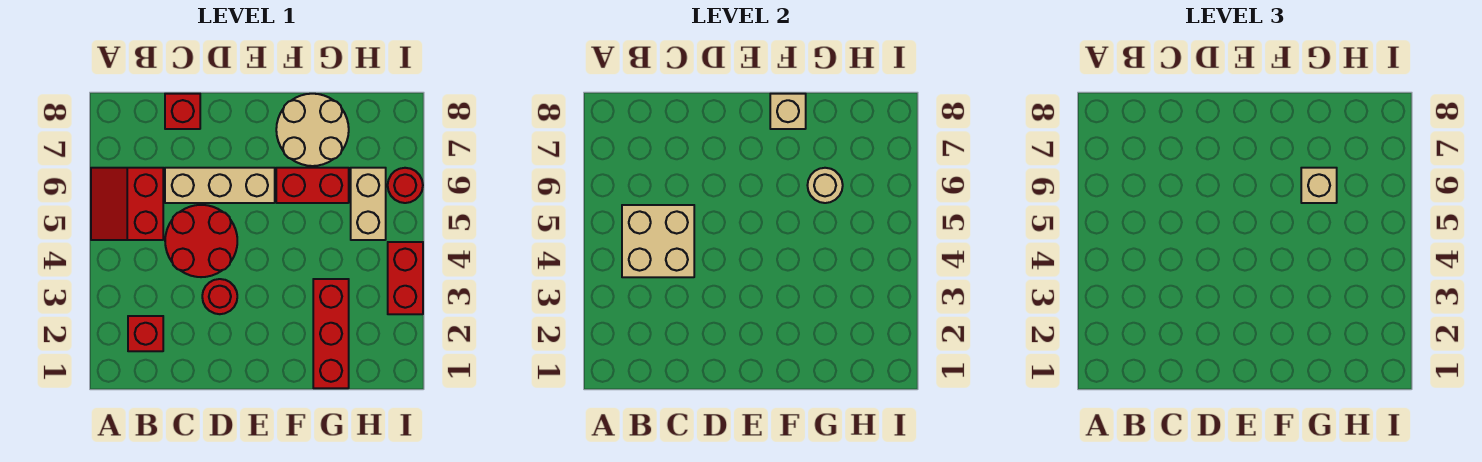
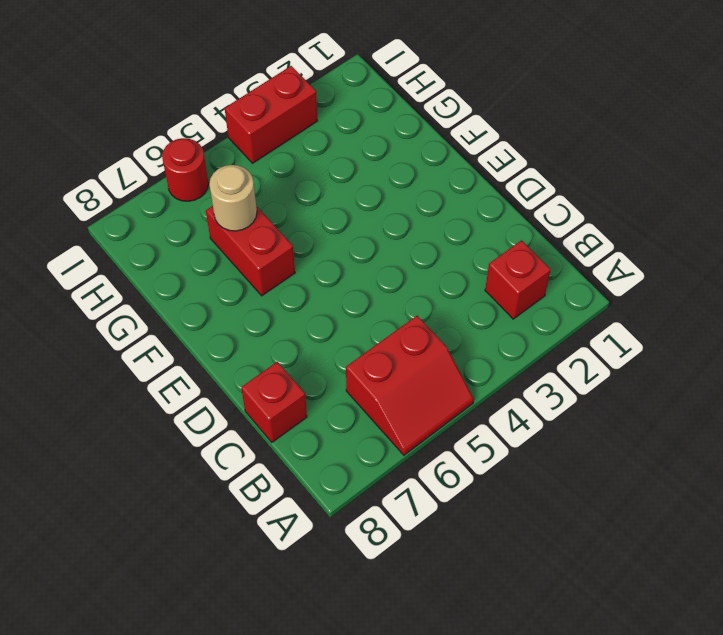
none -> red round brick C4:D5 level 1
none -> tan brick C6:E6 level 1
none -> red round brick D3 level 1

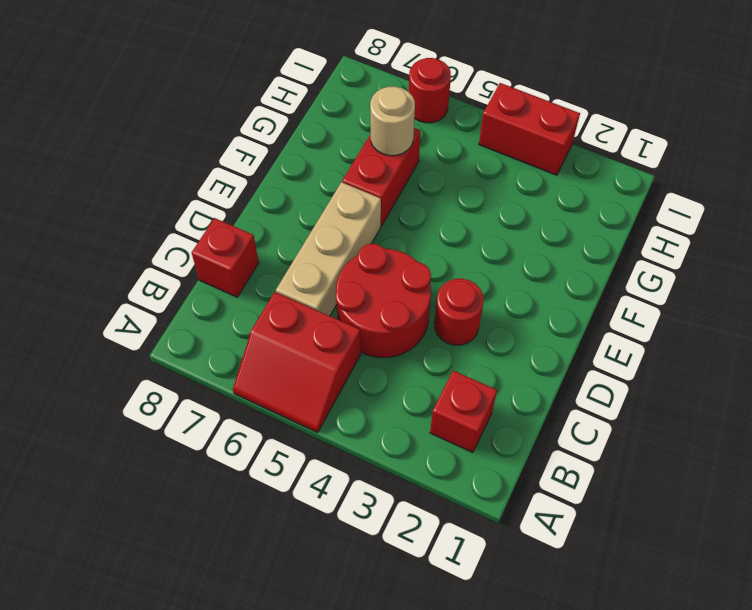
none -> tan round brick F7:G8 level 1
none -> red brick G1:G3 level 1
none -> tan brick H5:H6 level 1

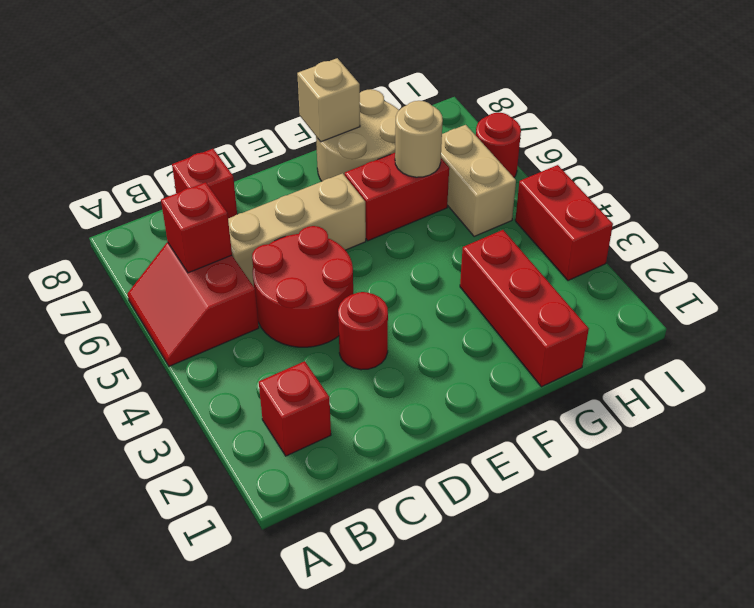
red brick B6 level 2 -> none
none -> tan brick B4:C5 level 2
none -> tan brick G6 level 3

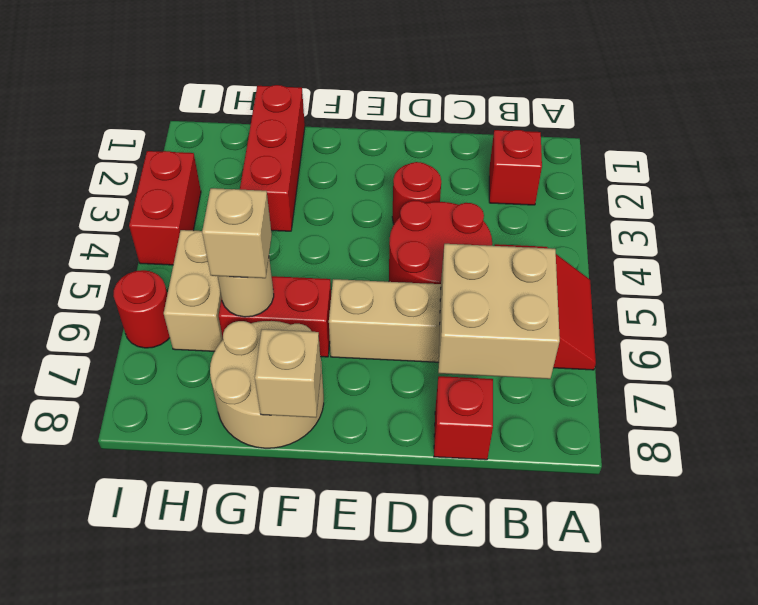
tan brick B6:C7 level 2 -> tan brick B4:C5 level 2

